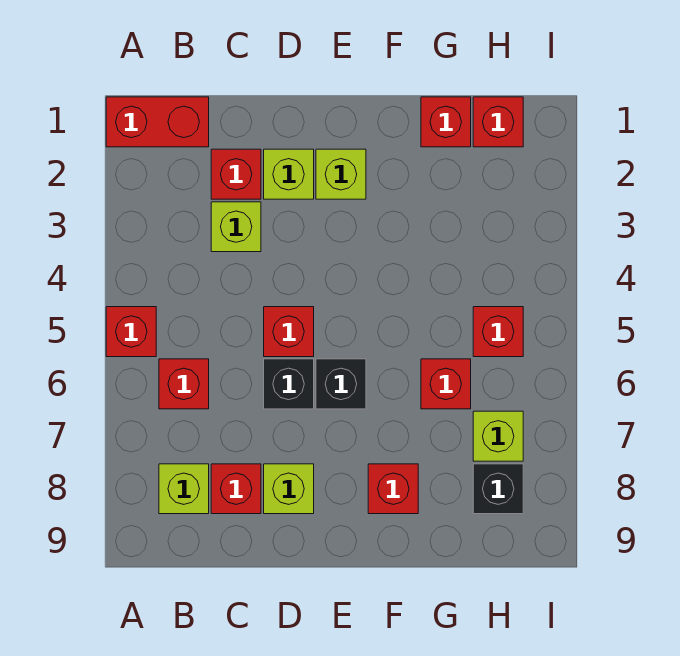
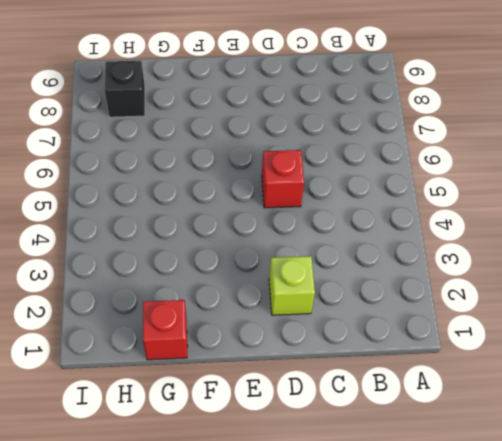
none -> red brick A1:B1 level 1
none -> red brick A5 level 1
none -> red brick B6 level 1

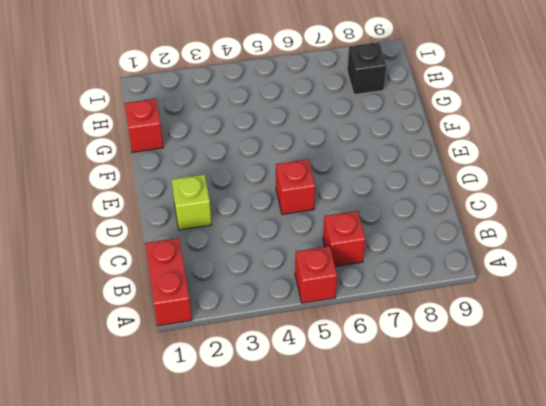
none -> lime brick B8 level 1
none -> red brick C2 level 1
none -> lime brick C3 level 1

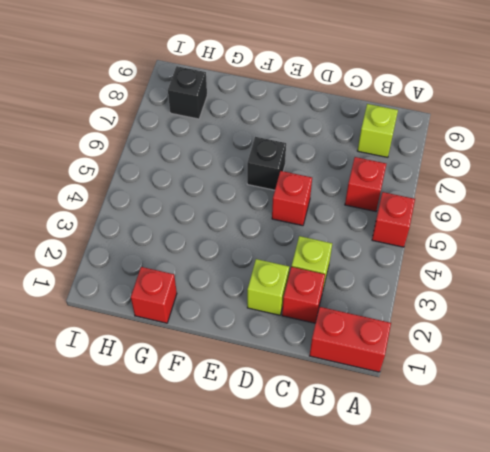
none -> red brick C8 level 1
none -> black brick D6 level 1
none -> lime brick D8 level 1

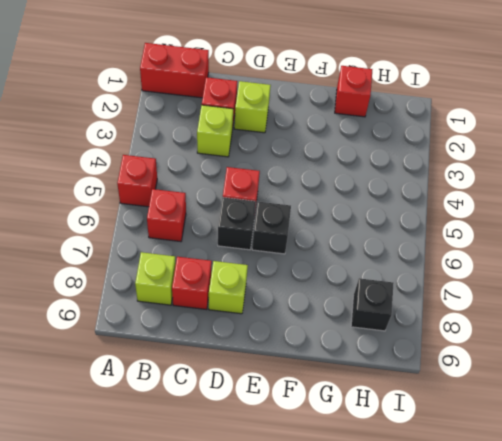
none -> lime brick E2 level 1
none -> red brick F8 level 1
none -> red brick G6 level 1

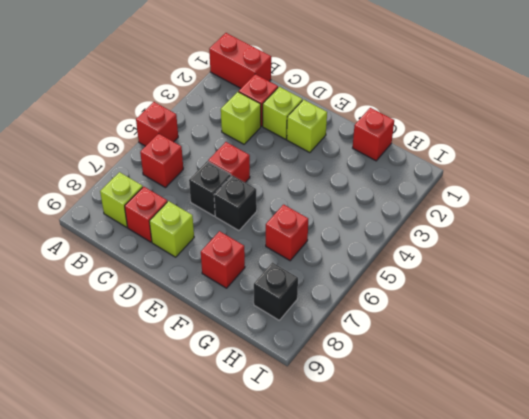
none -> red brick H1 level 1
none -> red brick H5 level 1
none -> lime brick H7 level 1

